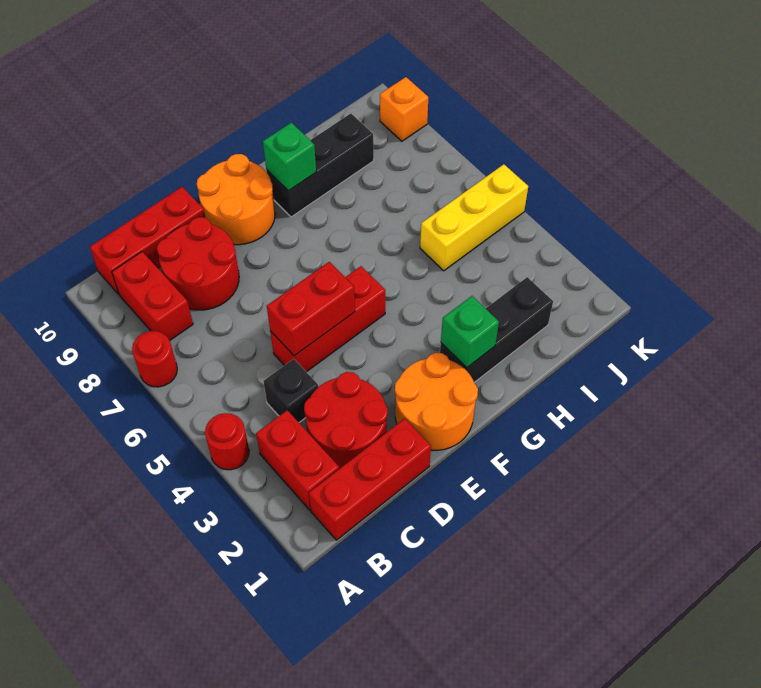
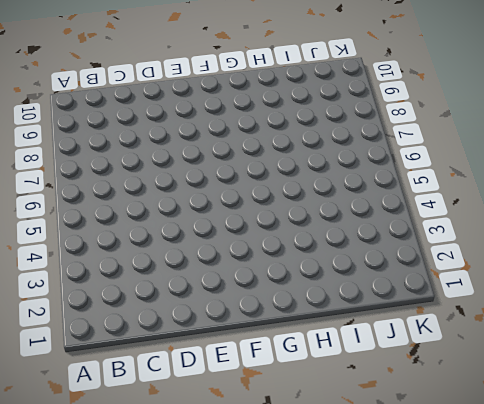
none -> red round brick A4 level 1
none -> red round brick A7 level 1
none -> red brick B1:D1 level 1

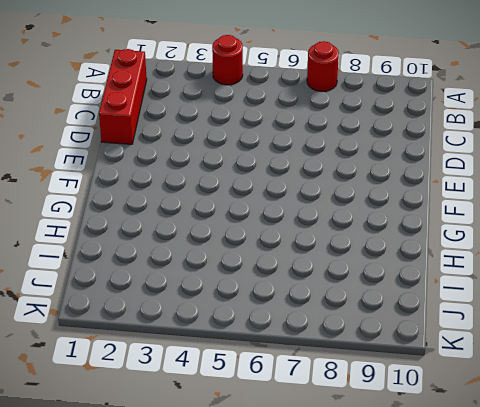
none -> red brick B2:B3 level 1
none -> red brick B8:B9 level 1
none -> red brick B10:D10 level 1

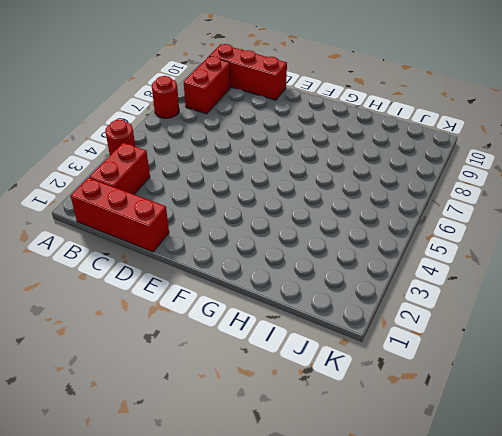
none -> red round brick C2:D3 level 1
none -> black brick C4 level 1
none -> red round brick C8:D9 level 1

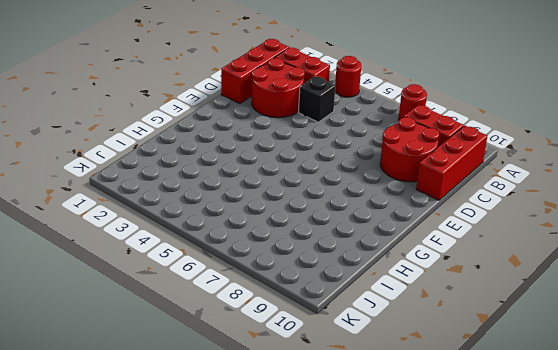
none -> red brick D5:F5 level 1
none -> orange round brick E1:F2 level 1
none -> orange round brick E9:F10 level 1

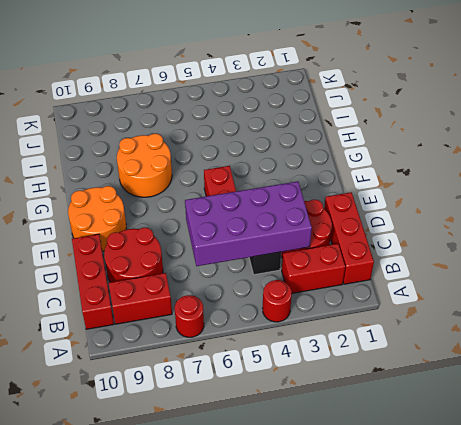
purple brick C3:D6 level 2 -> red brick D5:E5 level 2
orange round brick G7:H8 level 1 -> orange round brick E1:F2 level 1
none -> black brick G2:I2 level 1
none -> black brick G9:I9 level 1
none -> yellow brick I5:K5 level 1

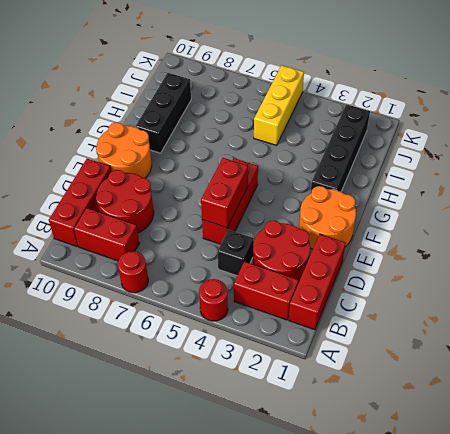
black brick G2:J2 level 1 -> black brick G2:I2 level 1
none -> orange brick K9 level 1
none -> green brick G2 level 2
none -> green brick G9 level 2

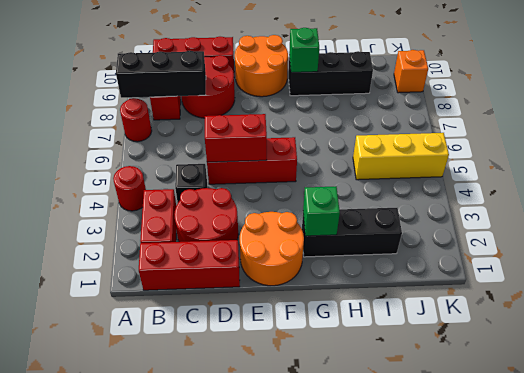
black brick A8:C8 level 2 -> none

